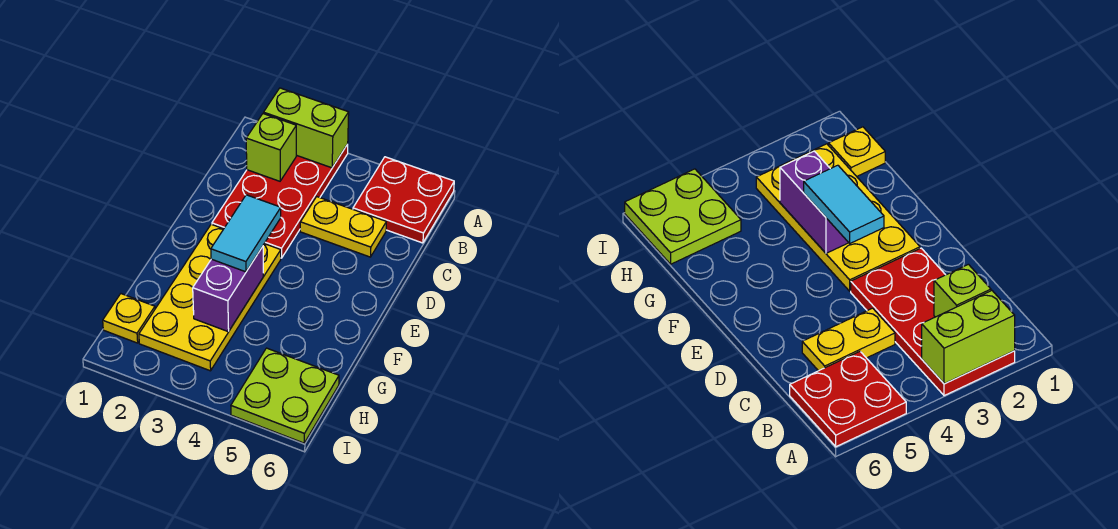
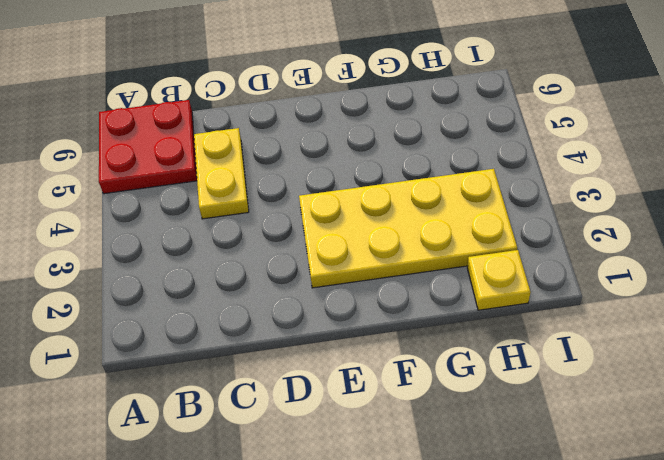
none -> red plate A2:D3 level 1
none -> lime plate H5:I6 level 1

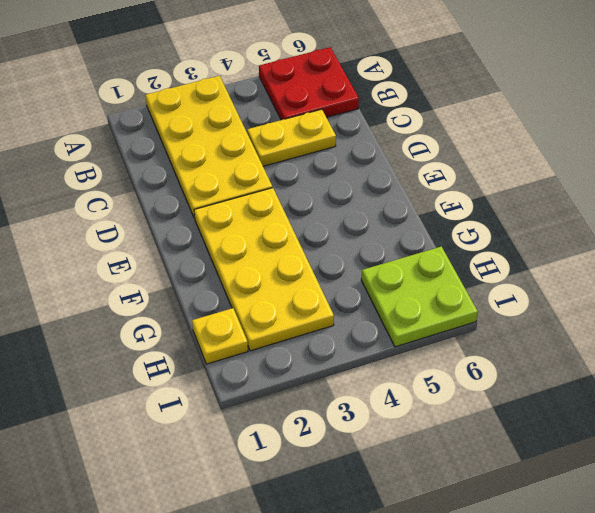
yellow plate A2:D3 level 1 -> red plate A2:D3 level 1
none -> lime brick A2:A3 level 2
none -> lime brick B2 level 2

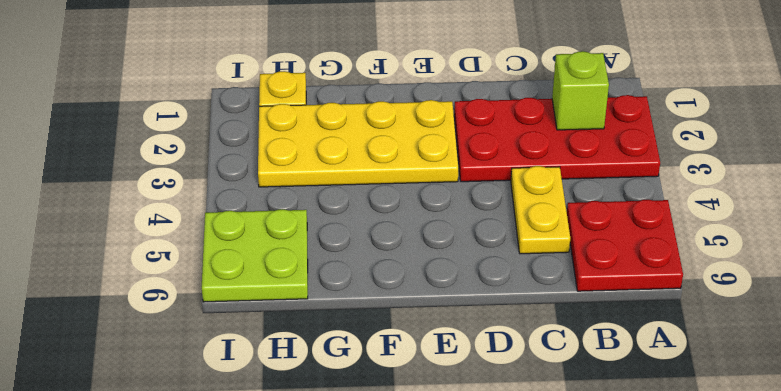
none -> lime brick A2:A3 level 2
none -> purple brick F3:G3 level 2

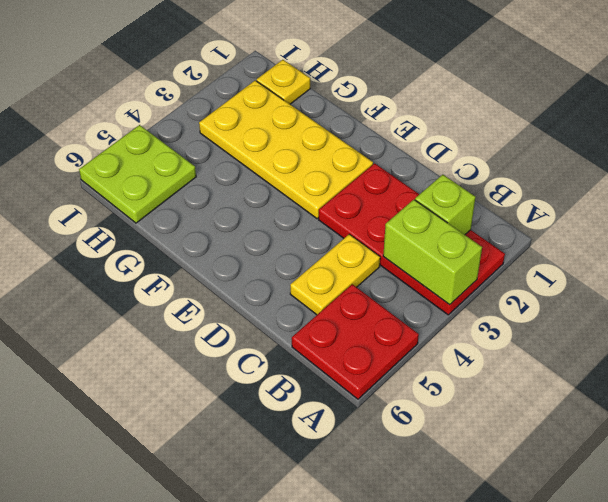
lime brick A3:B3 level 2 -> lime brick A2:A3 level 2
none -> purple brick F3:G3 level 2
none -> cyan tile E3:F3 level 3

